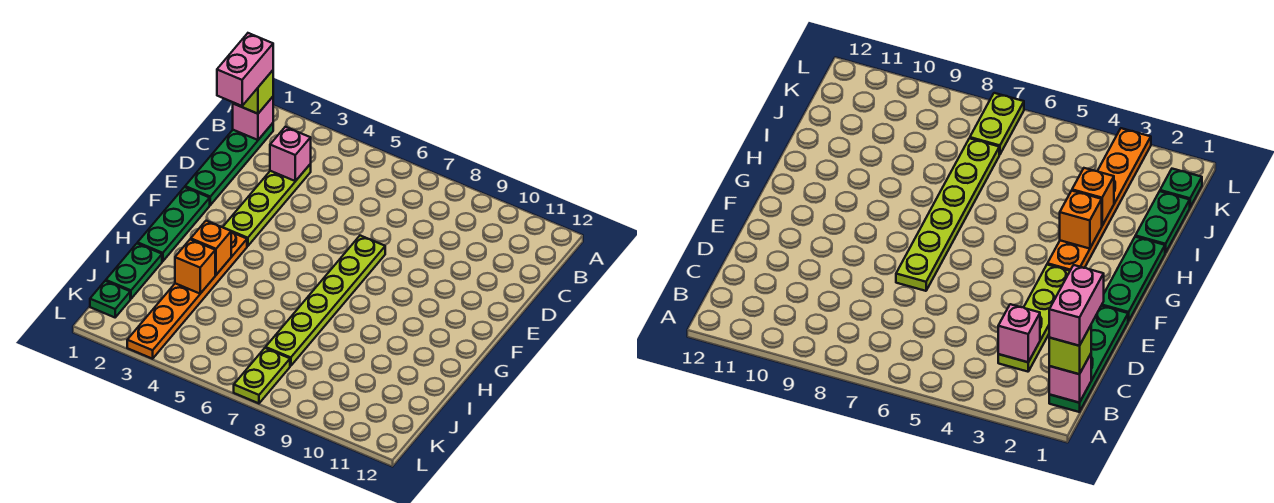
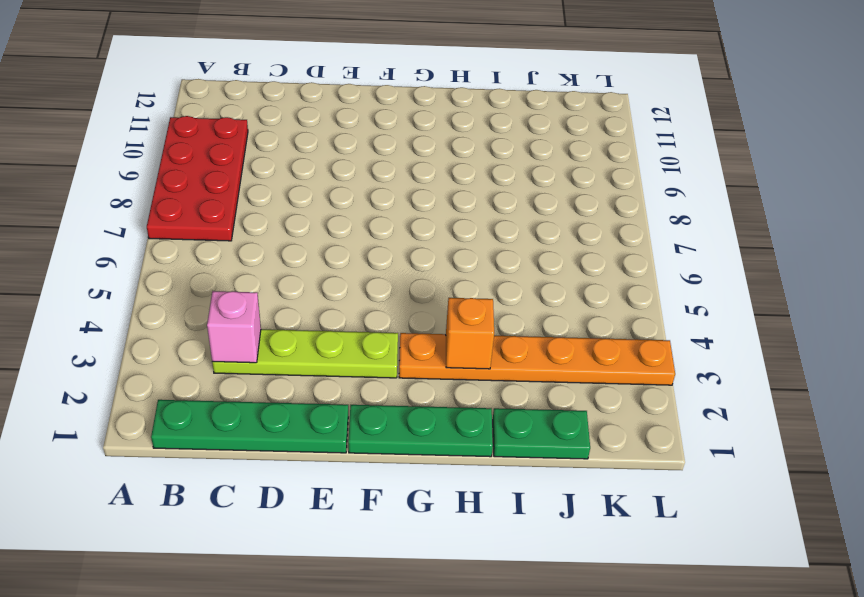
red plate A7:B10 level 1 -> none
none -> lime plate E7:J7 level 1
none -> green plate K1 level 1
none -> lime plate K7:L7 level 1

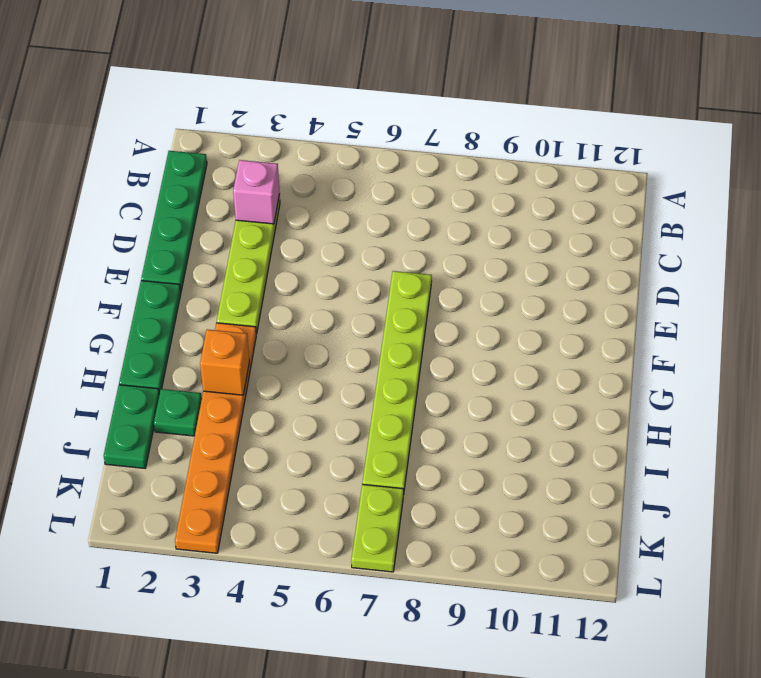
green plate I2 level 1 -> green plate K1 level 1
none -> pink brick B1 level 2
none -> orange brick I3 level 2
none -> lime brick B1 level 3

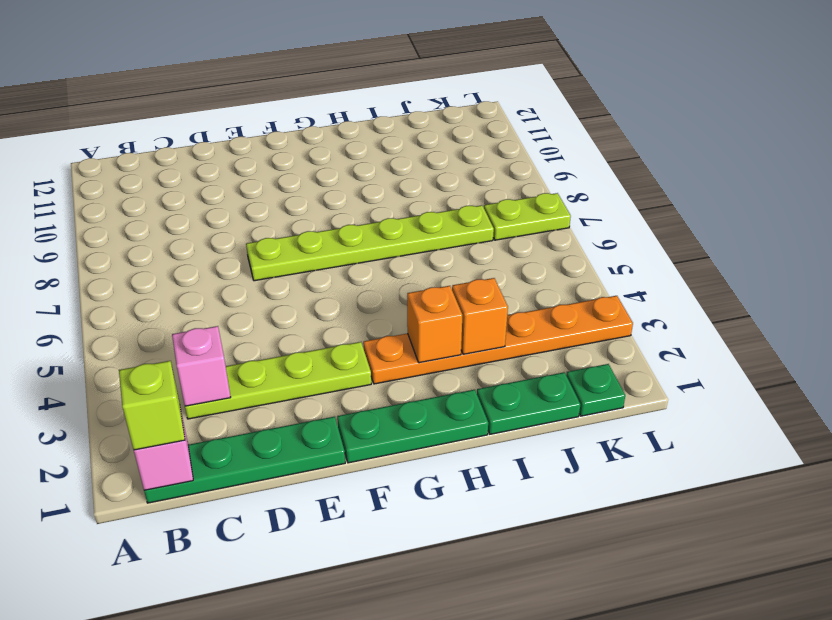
none -> pink brick B1:C1 level 4

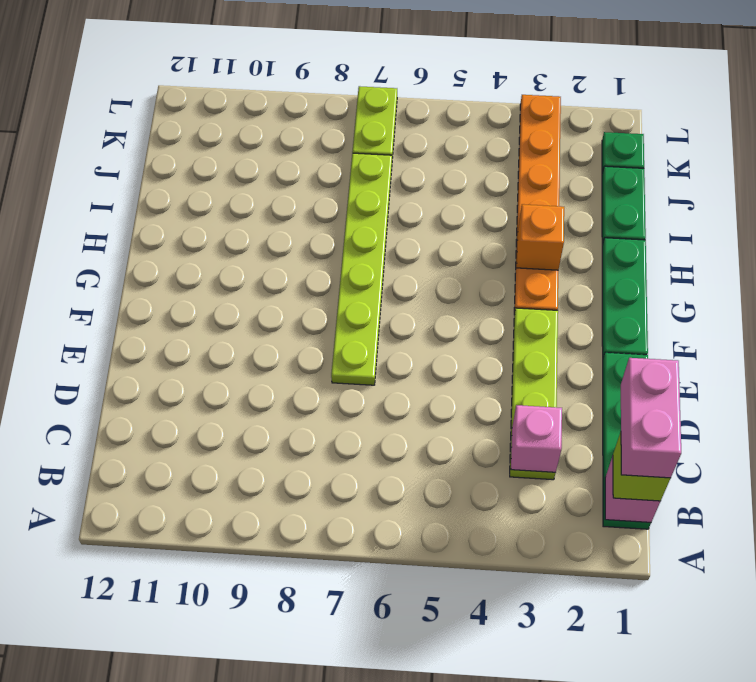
none -> orange brick I3 level 2

